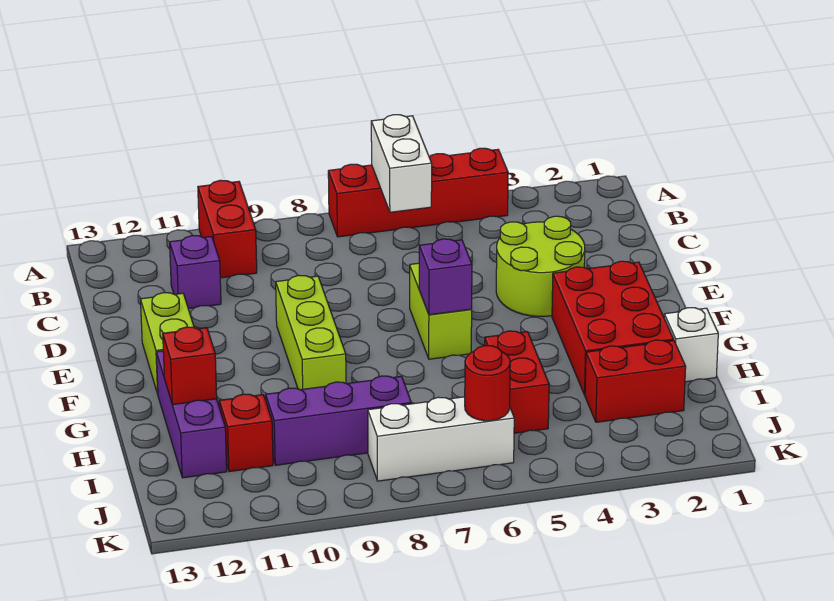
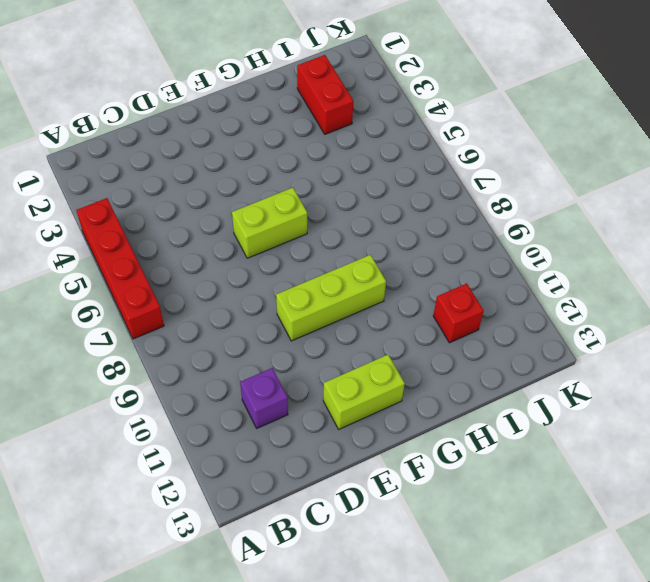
none -> red brick A10:B10 level 1
none -> lime round brick D3:E4 level 1
none -> red brick F2:H3 level 1

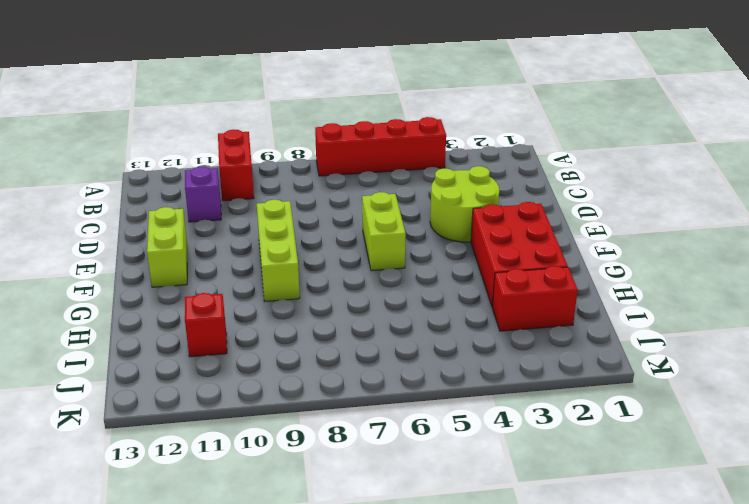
none -> purple brick G12:I12 level 1
none -> white brick H1 level 1
none -> red brick H5:I5 level 1

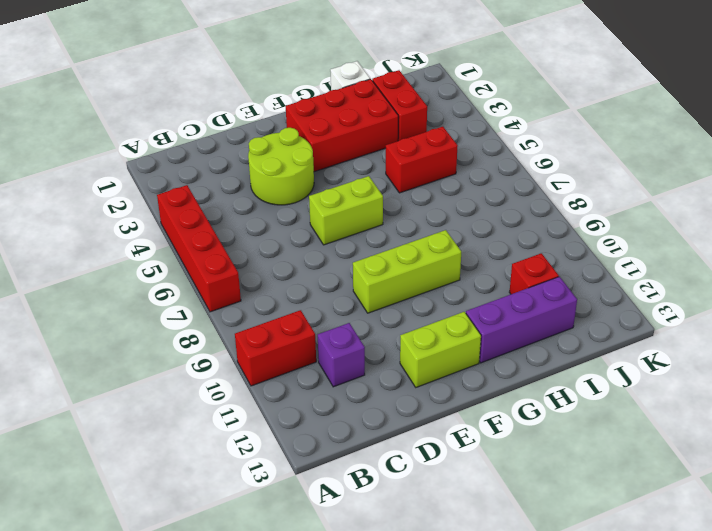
none -> purple brick I8:I10 level 1
none -> white brick J6:J8 level 1
none -> white brick A6:B6 level 2

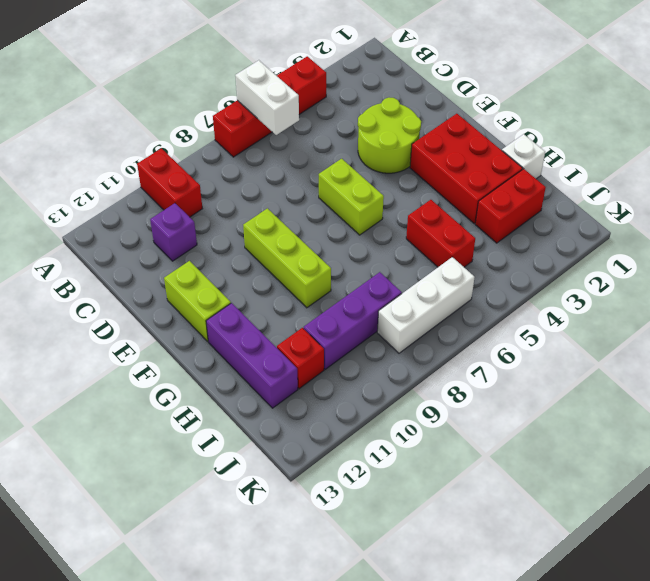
none -> purple brick F6 level 2
none -> red brick H12 level 2
none -> red round brick J6 level 2

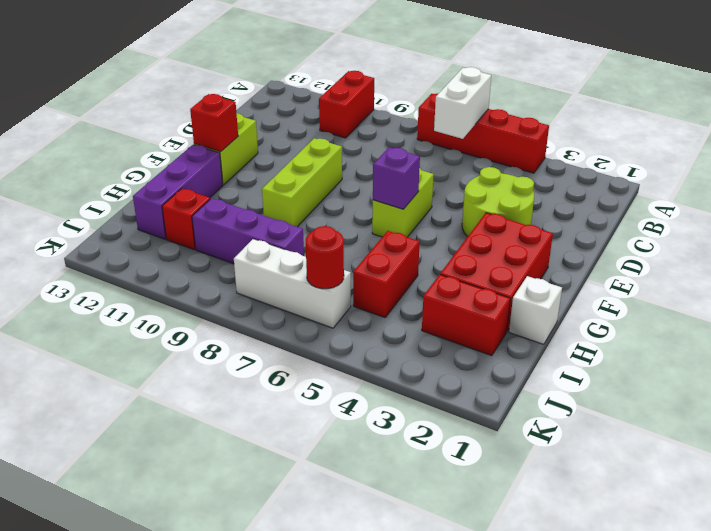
red brick F12 level 2 -> red brick H12 level 2
none -> purple brick C11 level 1

